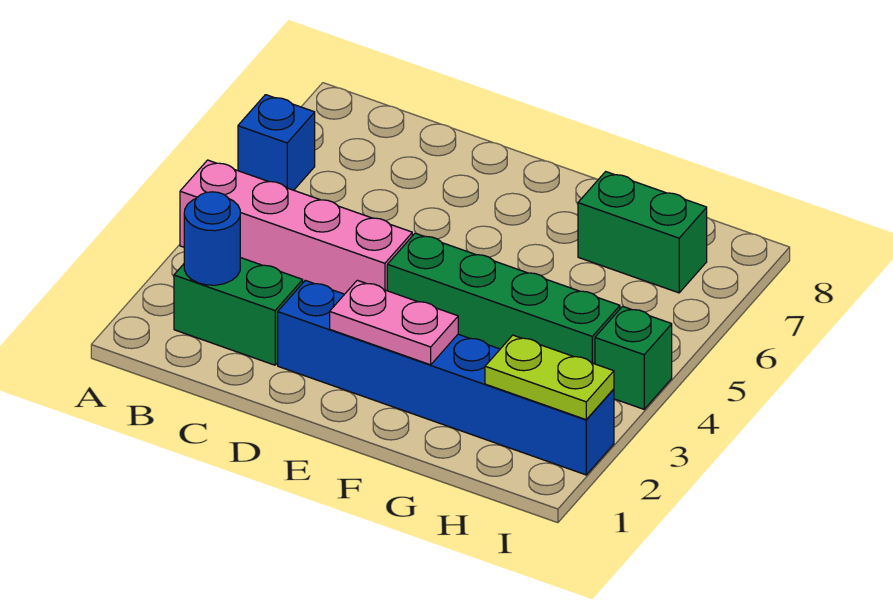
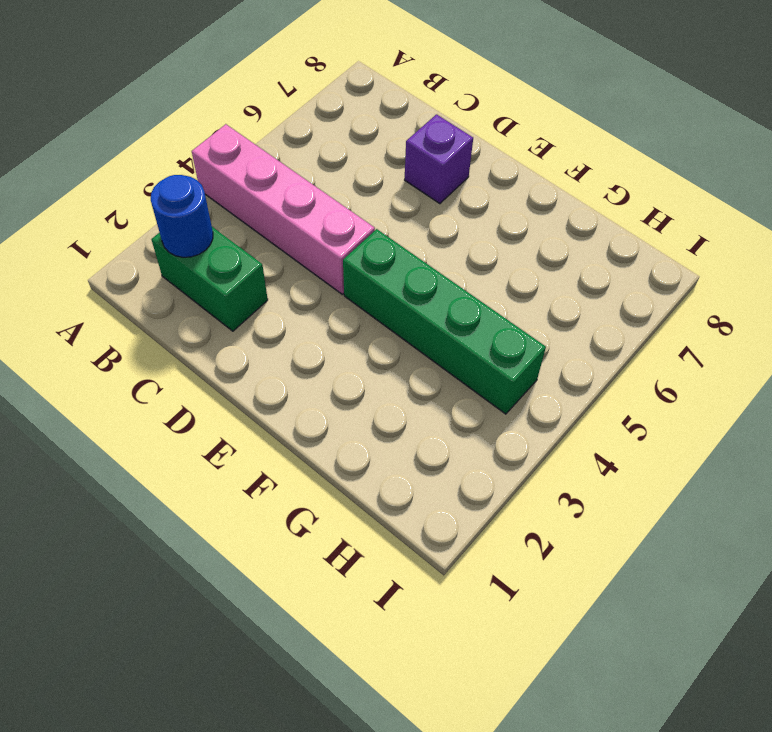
purple brick D7 level 1 -> none
none -> blue brick A6 level 1
none -> blue brick D2:I2 level 1

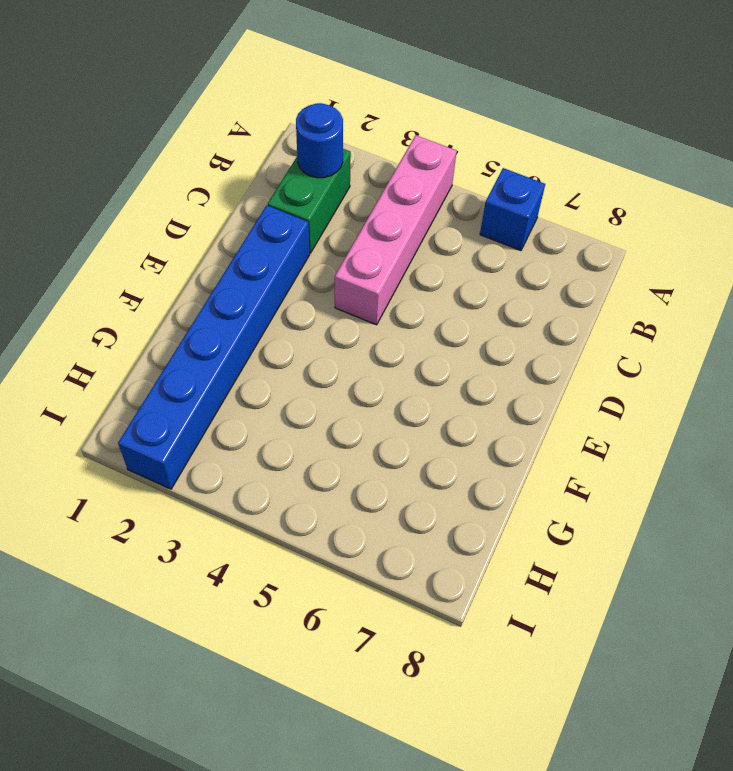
none -> green brick E4:H4 level 1
none -> green brick G7:H7 level 1

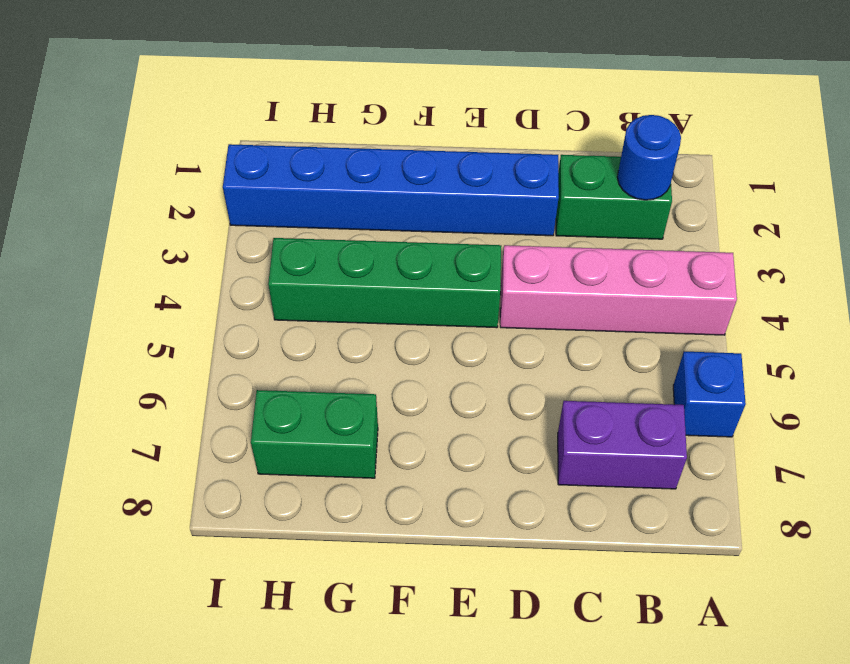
purple brick B7:C7 level 1 -> none
none -> green brick I4 level 1
none -> pink plate E2:F2 level 2

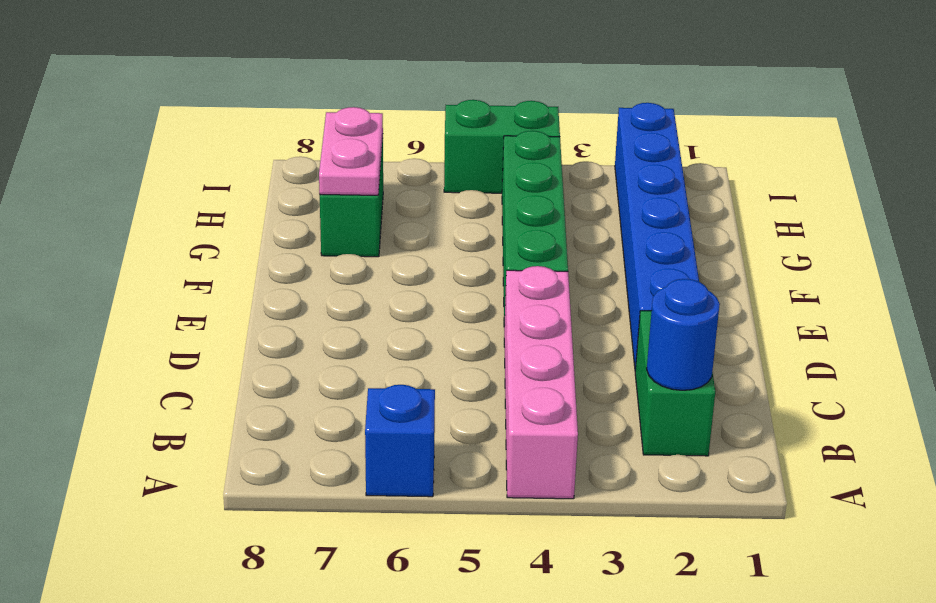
pink plate G7:H7 level 2 -> pink plate E2:F2 level 2
green brick I4:I5 level 1 -> green brick I4 level 1
none -> lime plate H2:I2 level 2

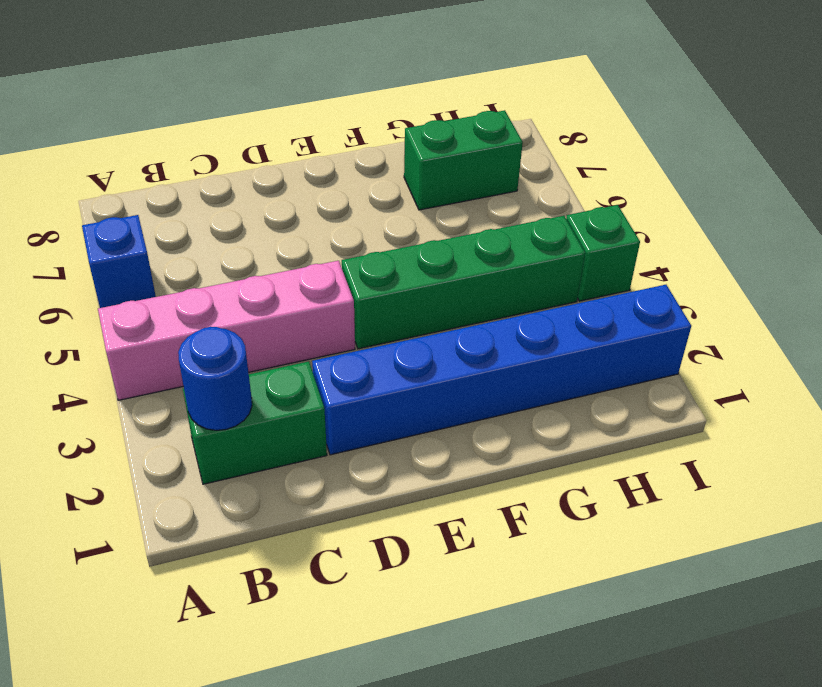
none -> pink plate E2:F2 level 2
none -> lime plate H2:I2 level 2

